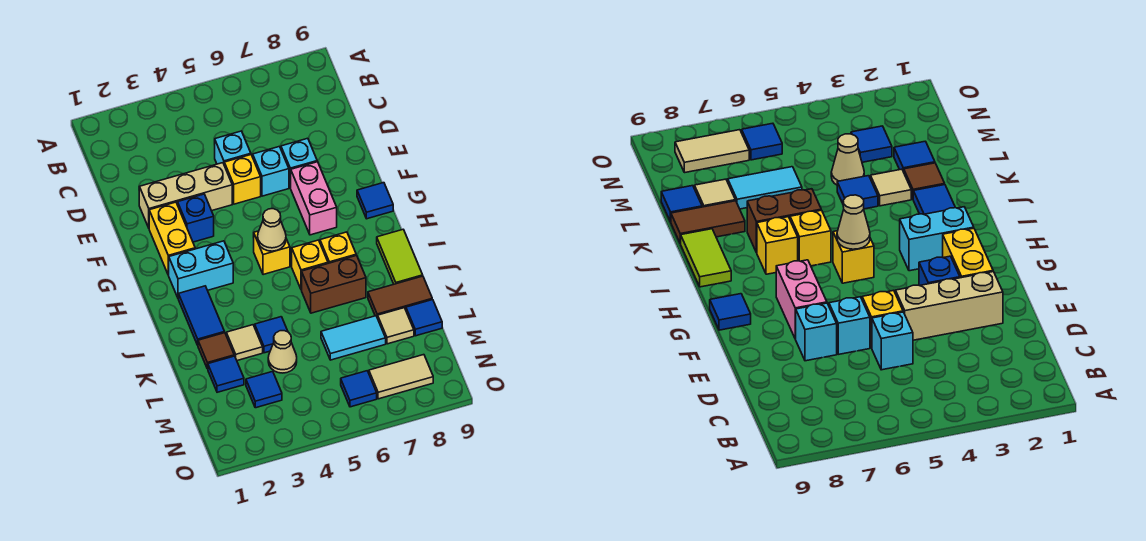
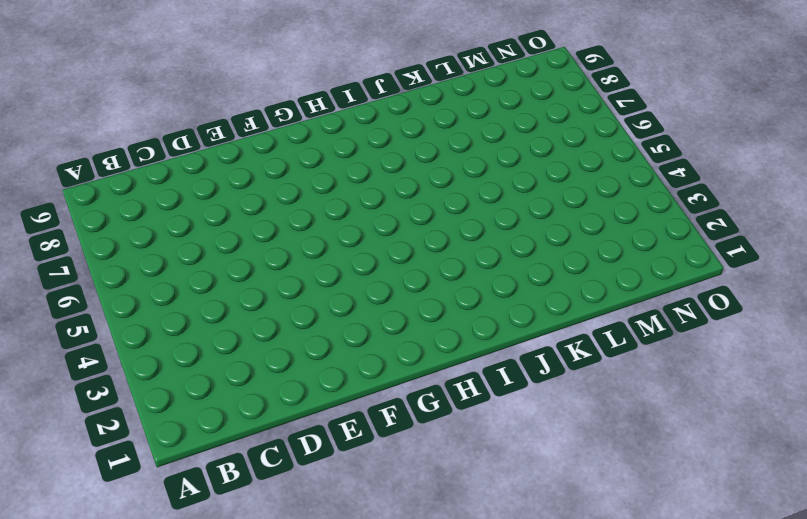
none -> cyan brick D5 level 1
none -> tan brick E2:E4 level 1
none -> yellow brick E5 level 1

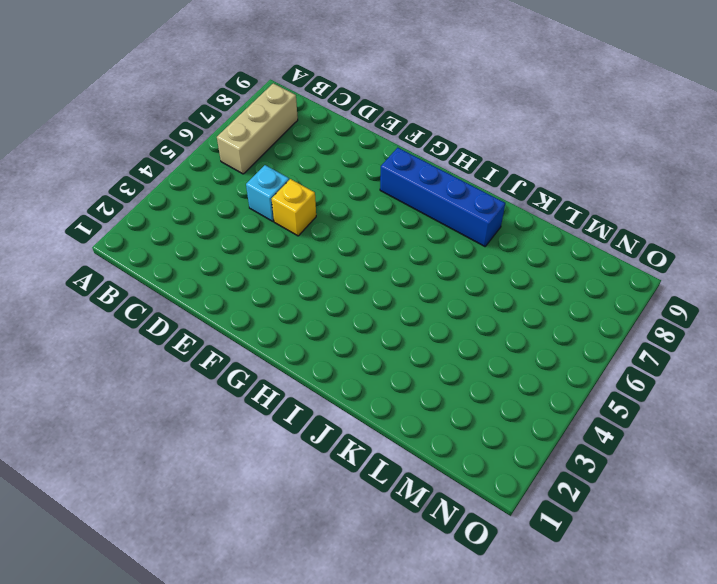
tan brick B6:B8 level 1 -> tan brick E2:E4 level 1
blue brick G8:J8 level 1 -> none
none -> cyan brick E6 level 1
none -> cyan brick E7 level 1
none -> yellow brick F2:G2 level 1

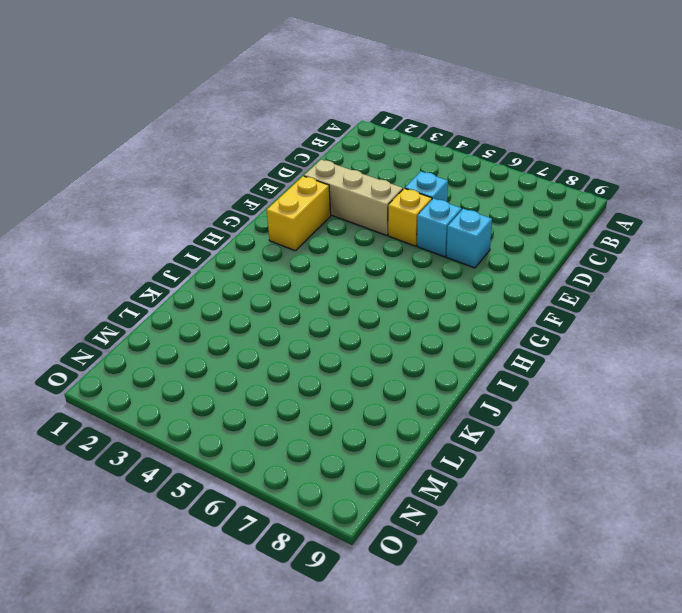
none -> blue brick F3 level 1
none -> pink brick F7:G7 level 1
none -> blue tile G9 level 1

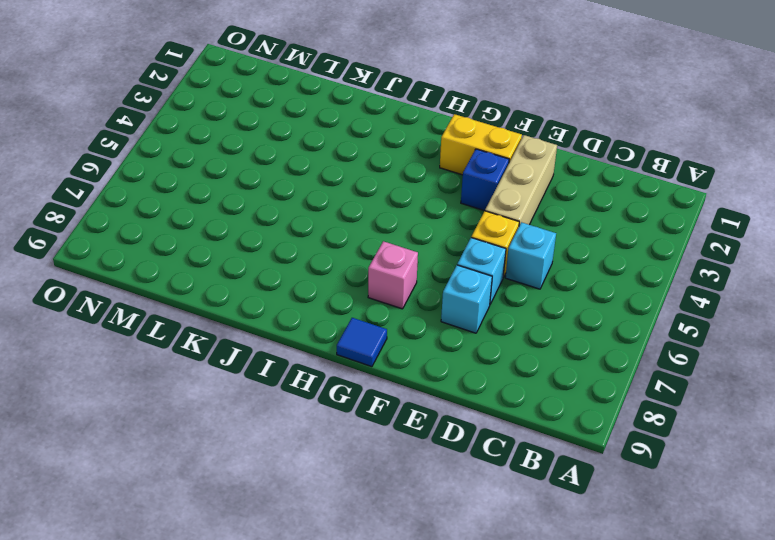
pink brick G7 level 1 -> pink brick F7:G7 level 1
none -> cyan brick H2:H3 level 1
none -> yellow brick H5 level 1
none -> blue tile I2:J2 level 1

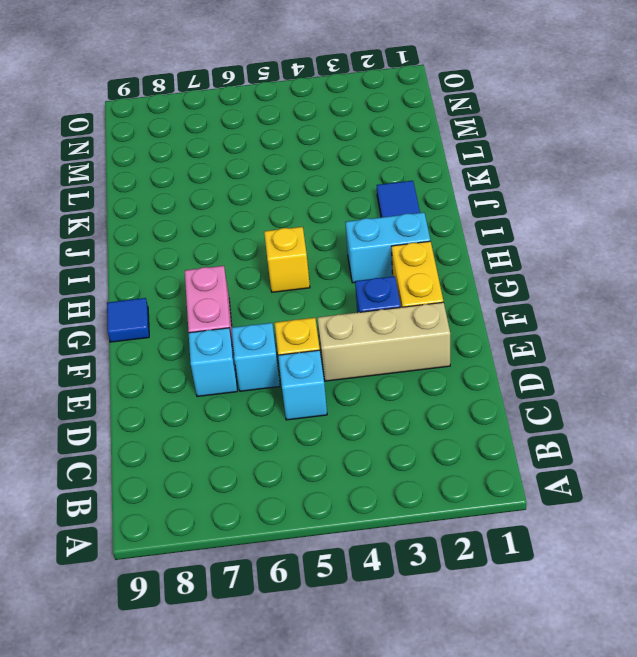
none -> yellow brick I6 level 1
none -> yellow brick I7 level 1
none -> lime tile I9:J9 level 1

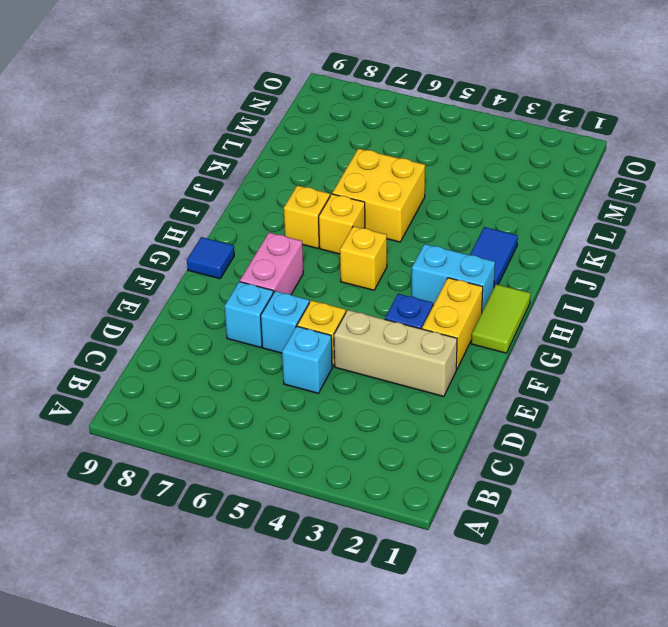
lime tile G1:H1 level 1 -> lime tile I9:J9 level 1
yellow brick J5:K6 level 1 -> brown brick J6:J7 level 1
none -> brown tile K2 level 1
none -> tan tile K3 level 1
none -> blue tile K4 level 1

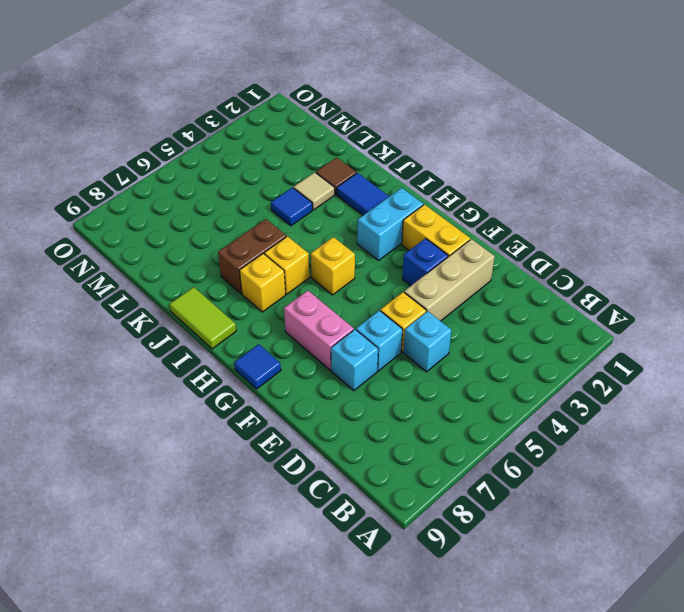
none -> brown tile K8:K9 level 1
none -> blue tile L2 level 1
none -> tan cone L4 level 1

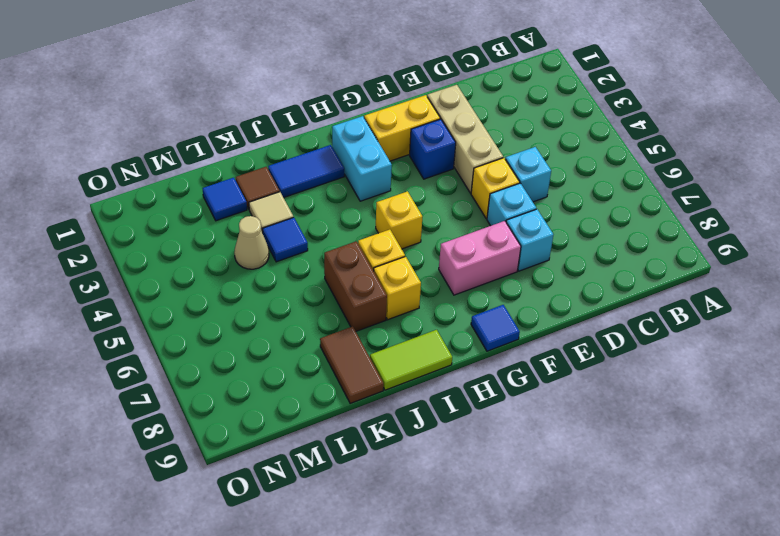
none -> cyan tile L6:L7 level 1
none -> tan tile L8 level 1
none -> blue tile L9 level 1

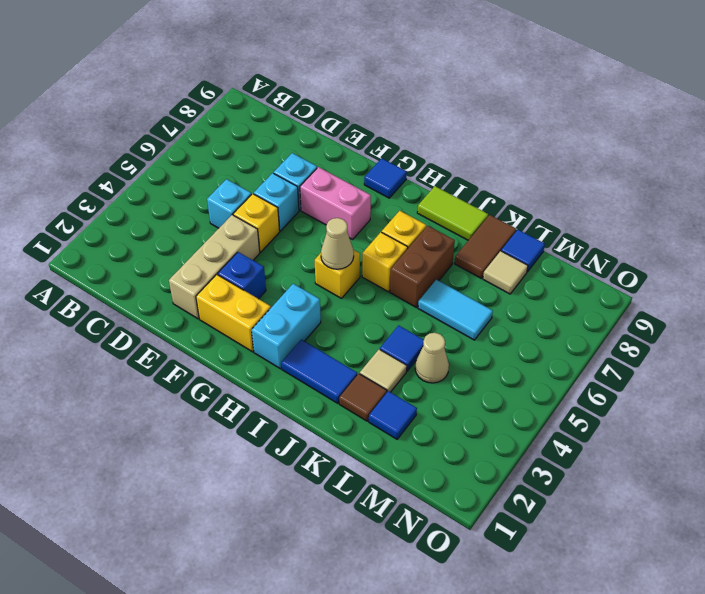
cyan tile K6:L6 level 1 -> cyan tile L6:L7 level 1
none -> blue tile M3 level 1
none -> blue tile N6 level 1
none -> tan tile N7:N8 level 1

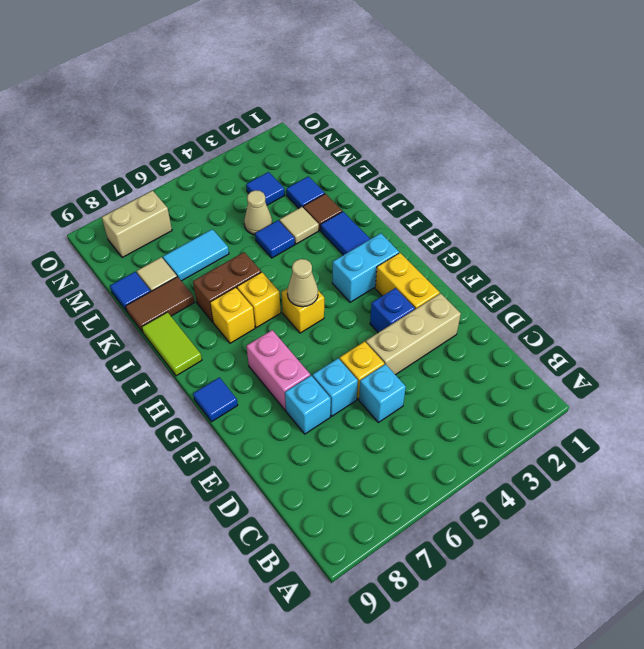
tan brick N7:N8 level 1 -> tan tile N7:N8 level 1
none -> blue tile N6 level 1

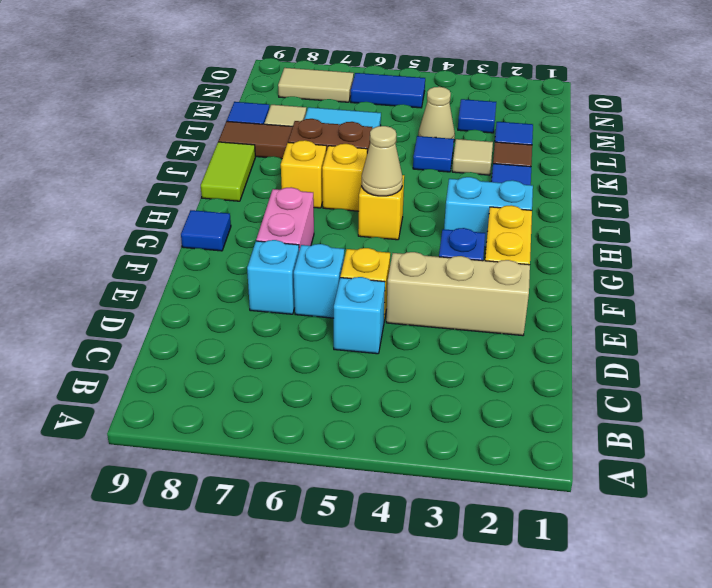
blue tile N5:N6 level 1 -> blue tile N6 level 1

